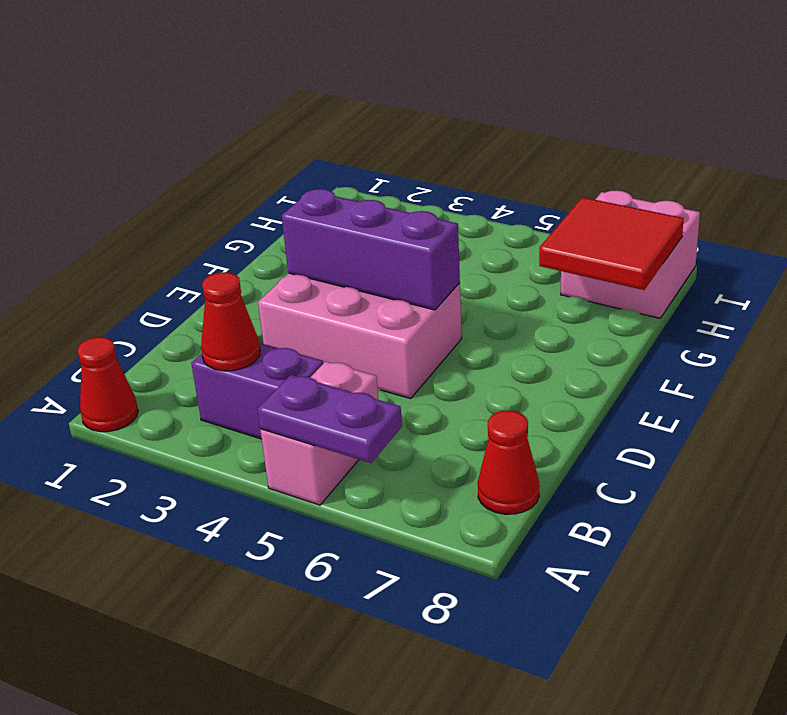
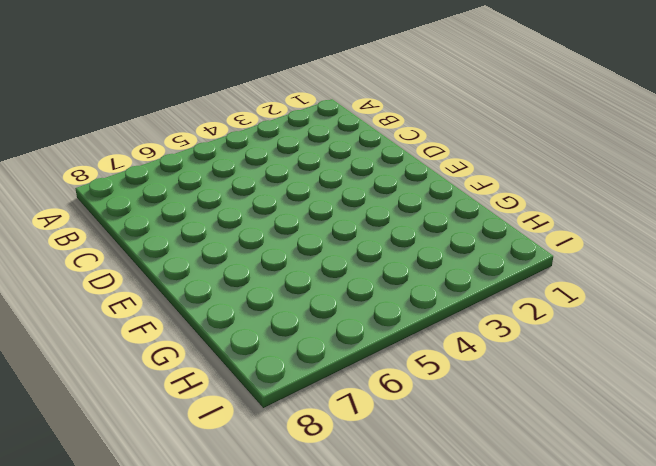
none -> red cone A1 level 1
none -> pink brick A5:B5 level 1

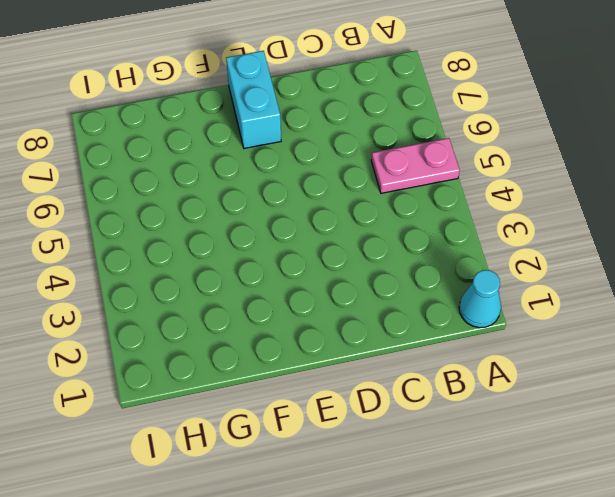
cyan cone A1 level 1 -> red cone A1 level 1
pink plate A5:B5 level 1 -> pink brick A5:B5 level 1
cyan brick E7:E8 level 1 -> none
none -> purple brick B3:B4 level 1
none -> red cone B8 level 1

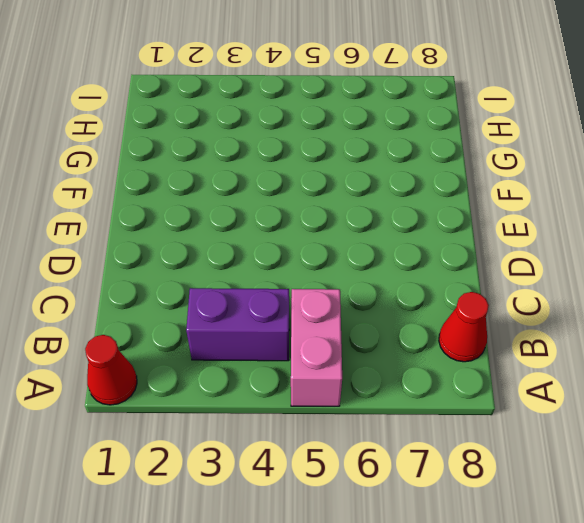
none -> pink brick D3:E5 level 1
none -> pink brick H7:I8 level 1

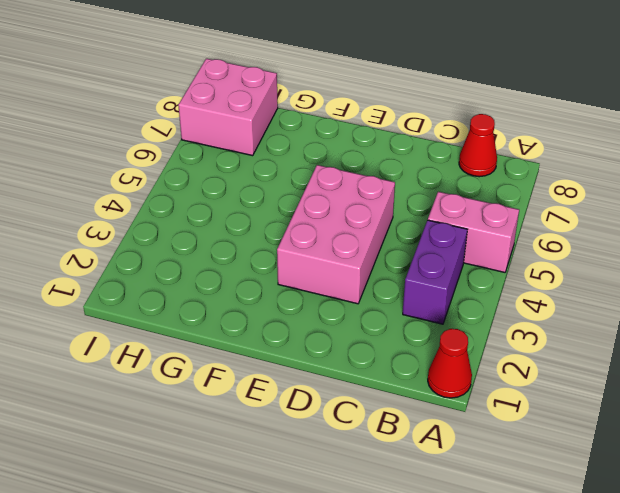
none -> purple plate A5:A6 level 2
none -> red cone B3 level 2

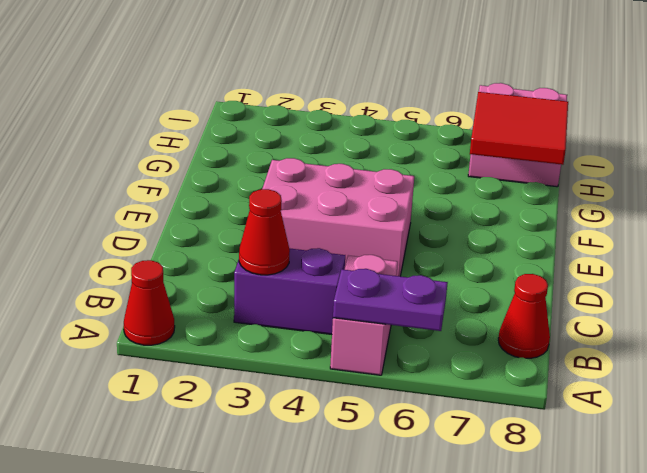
none -> purple brick E3:E5 level 2

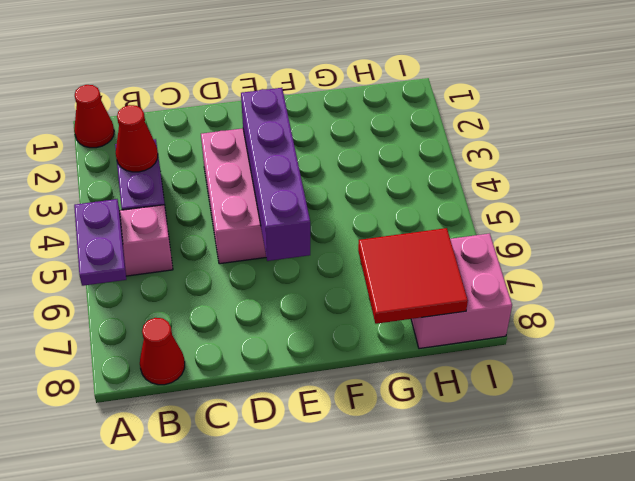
purple brick E3:E6 level 2 -> purple brick E3:E5 level 2

